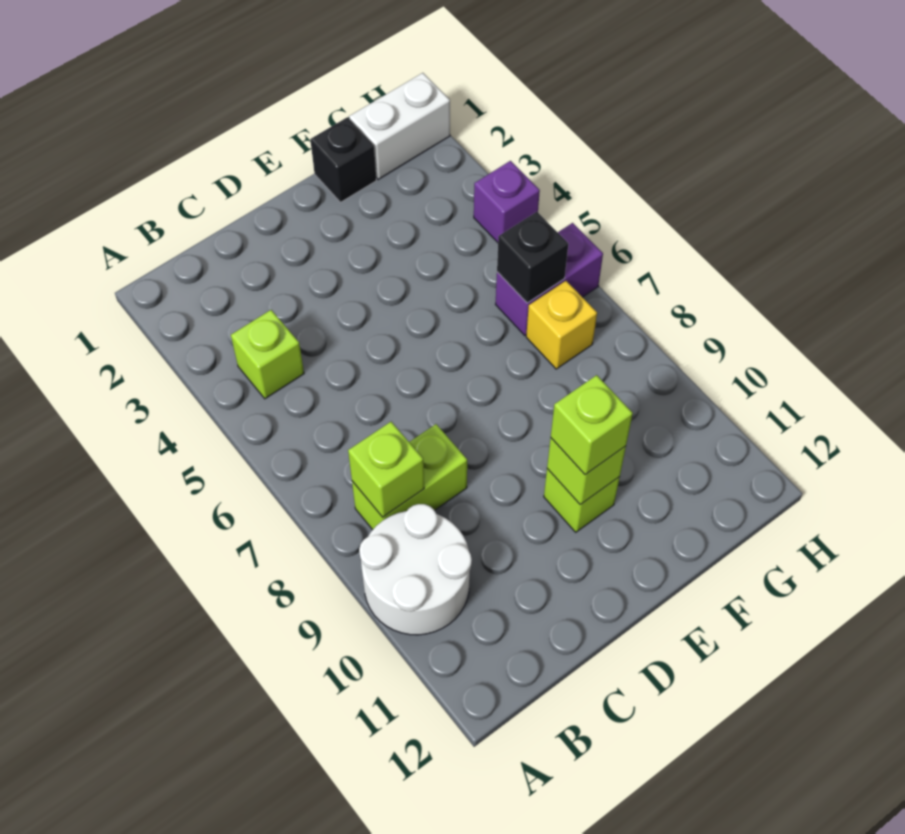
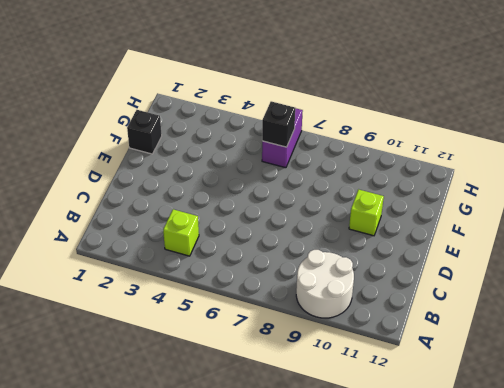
none -> lime brick B8:C8 level 1
none -> white brick G1:H1 level 1
none -> yellow brick G7 level 1

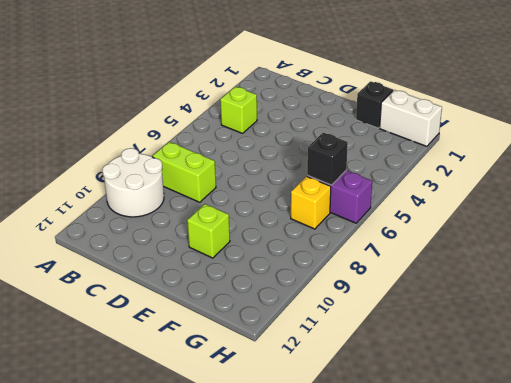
none -> purple brick H4 level 1
none -> lime brick B8 level 2
none -> lime brick E10 level 2

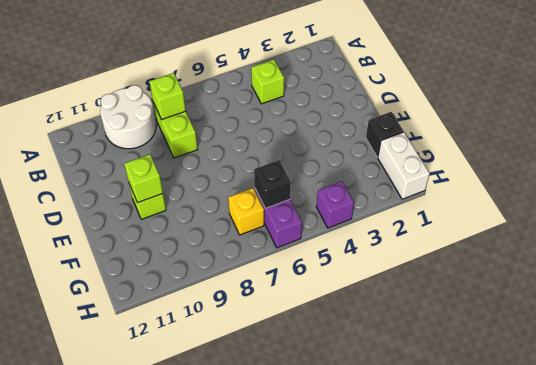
none -> lime brick E10 level 3

